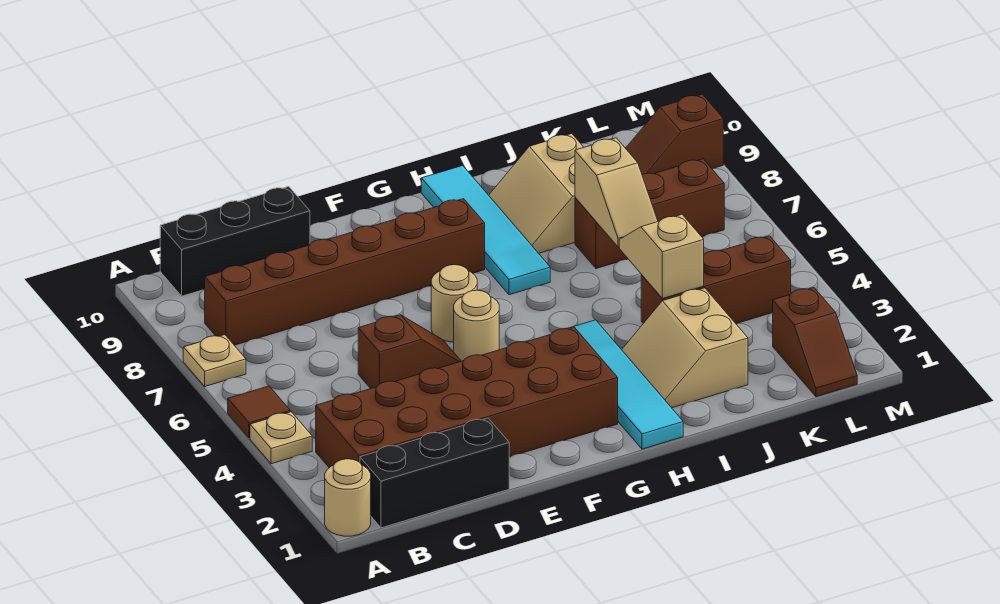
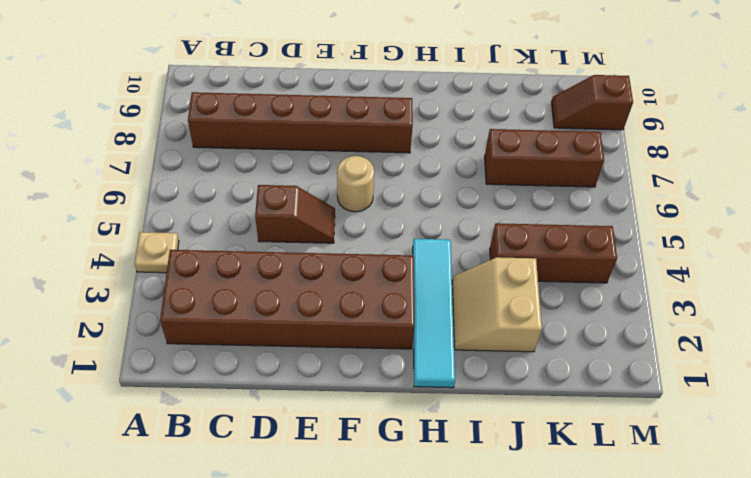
none -> tan round brick A1 level 1
none -> brown tile A5 level 1
none -> tan plate A7 level 1

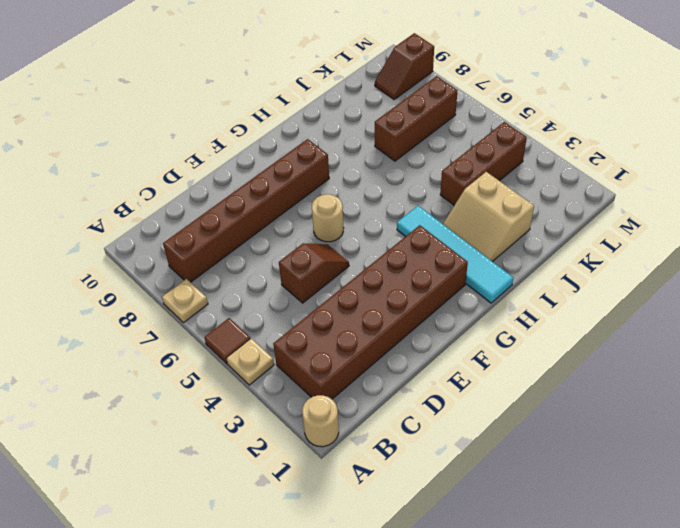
none -> black brick B1:D1 level 1
none -> black brick B10:D10 level 1
none -> tan round brick F5 level 1

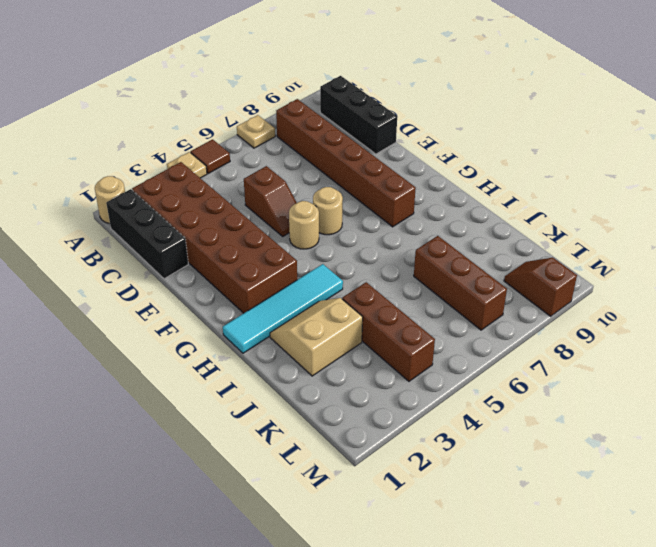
none -> cyan tile H7:H10 level 1
none -> tan slope I8:J9 level 1 top J
none -> brown slope L1:L2 level 1 top 2

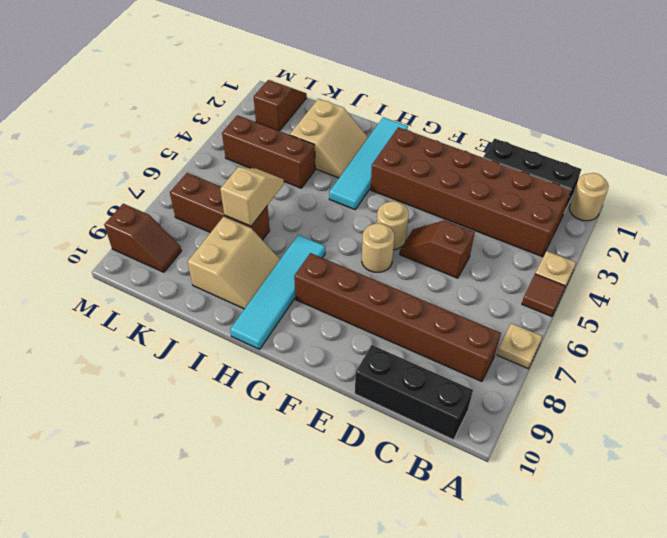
none -> tan slope J4:J5 level 2 top 4

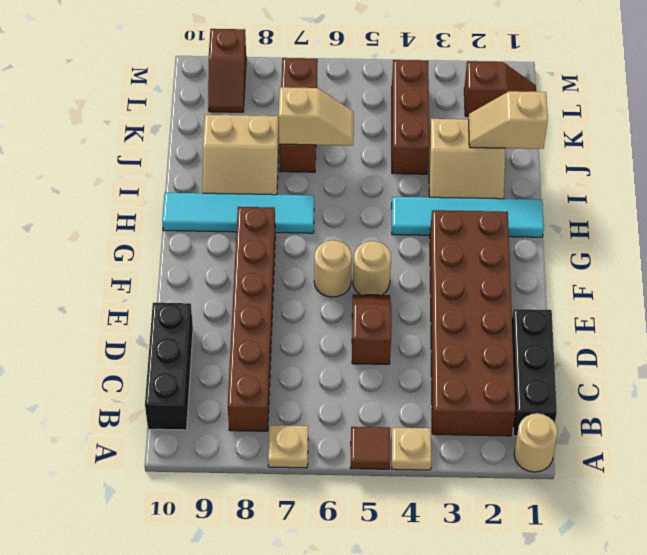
tan slope J1:J2 level 2 top 1 -> tan slope J4:J5 level 2 top 4

